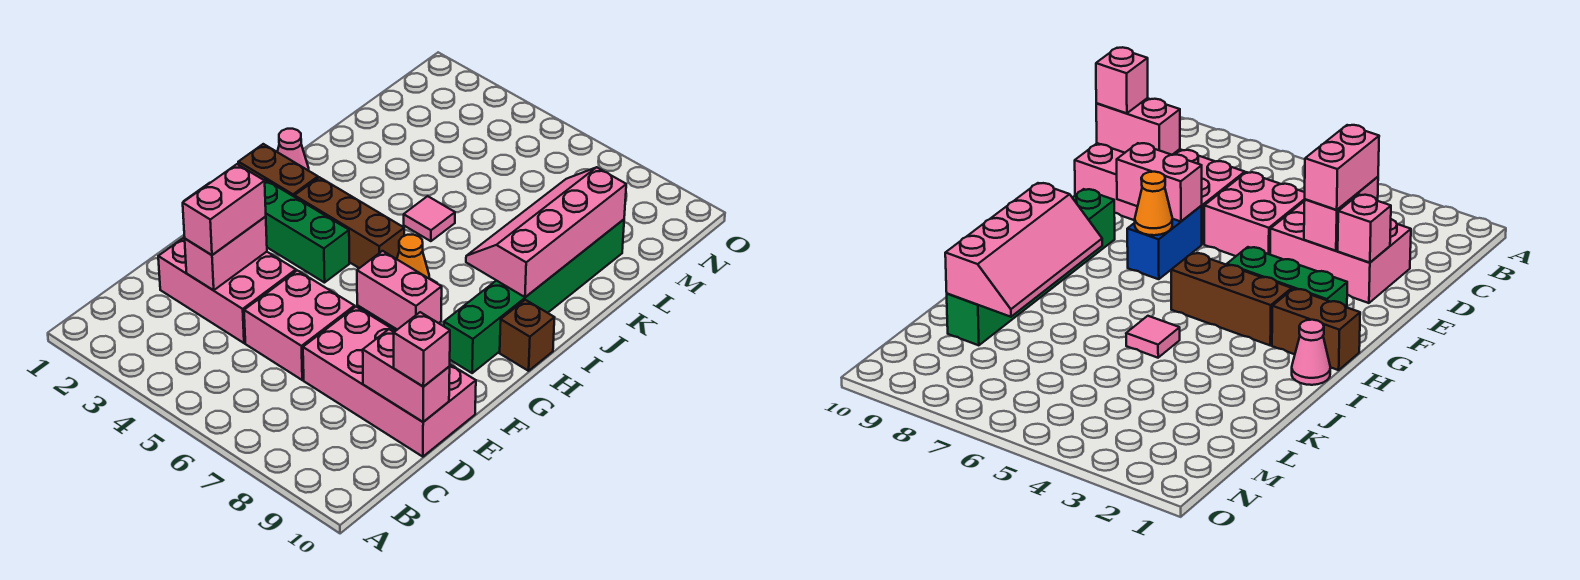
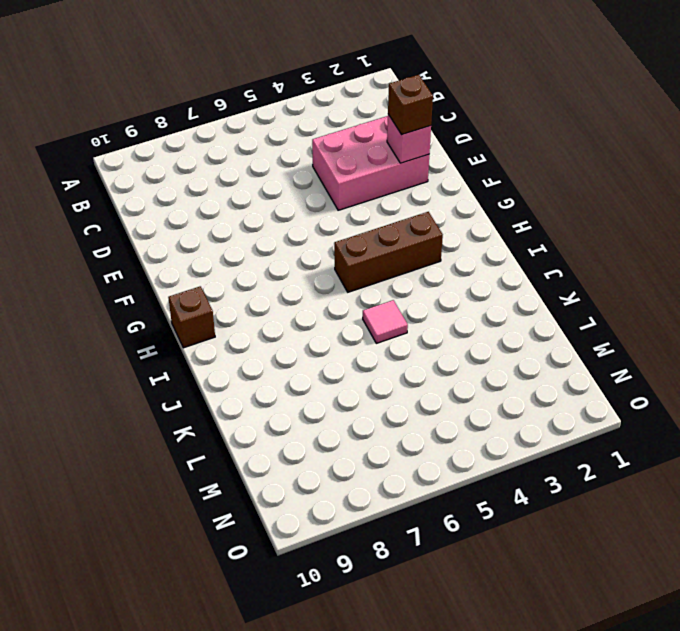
brown brick E2 level 3 -> none
none -> pink brick D5:E6 level 1
none -> pink brick D7:E10 level 1
none -> blue brick F7:G7 level 1

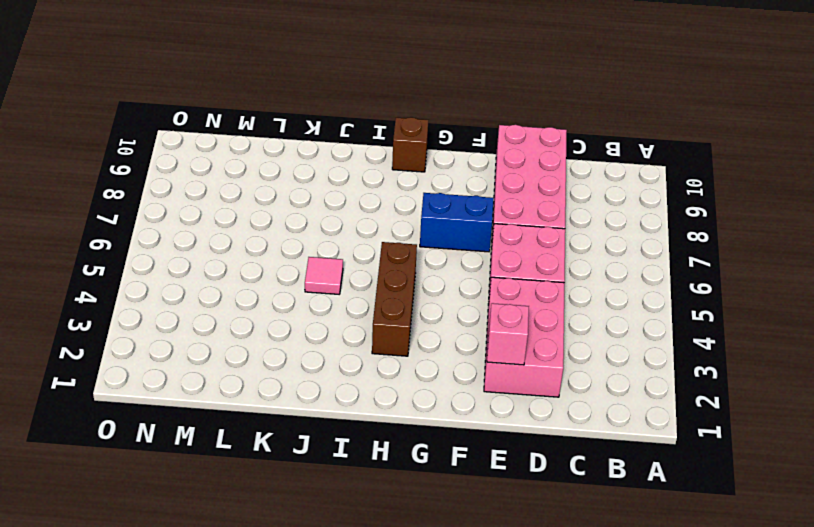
none -> green brick G2:G4 level 1
none -> green brick G9:L9 level 1
none -> brown brick H1:H2 level 1

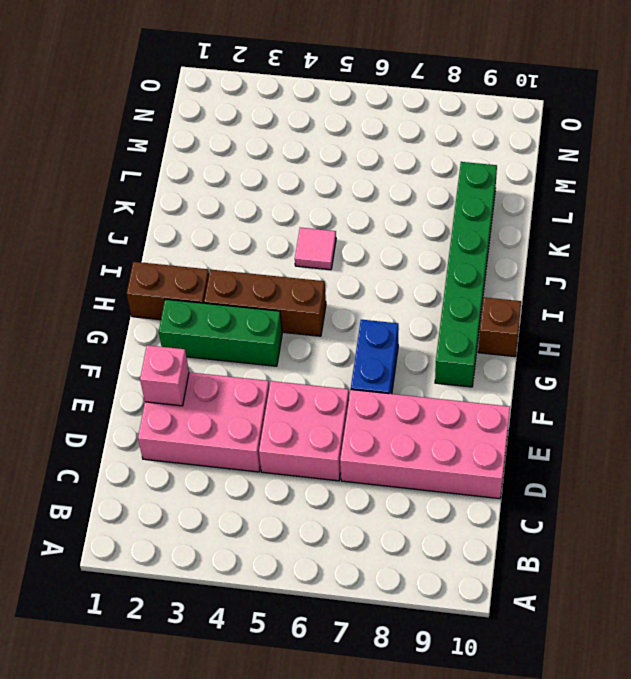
none -> pink cone I1 level 1
none -> pink brick D3:E3 level 2
none -> pink brick D9:D10 level 2

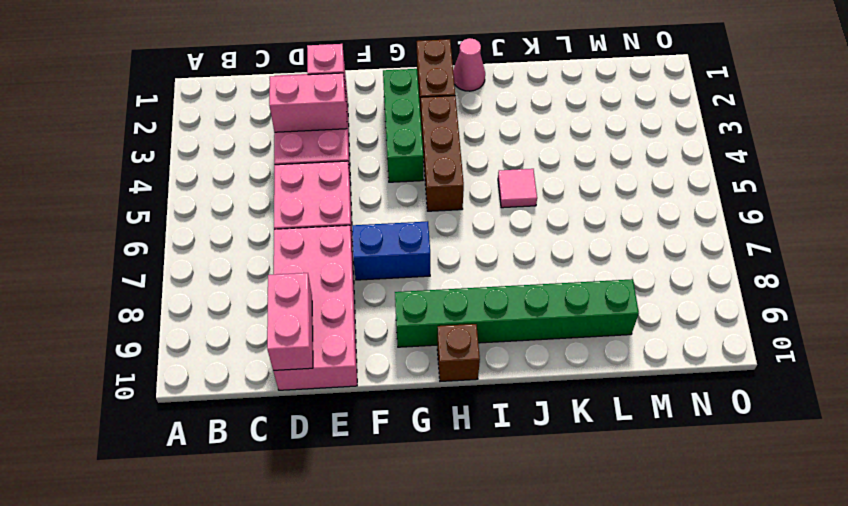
none -> pink brick F7:F8 level 2
none -> orange cone G7 level 2
none -> pink slope I8:L9 level 2 top 9

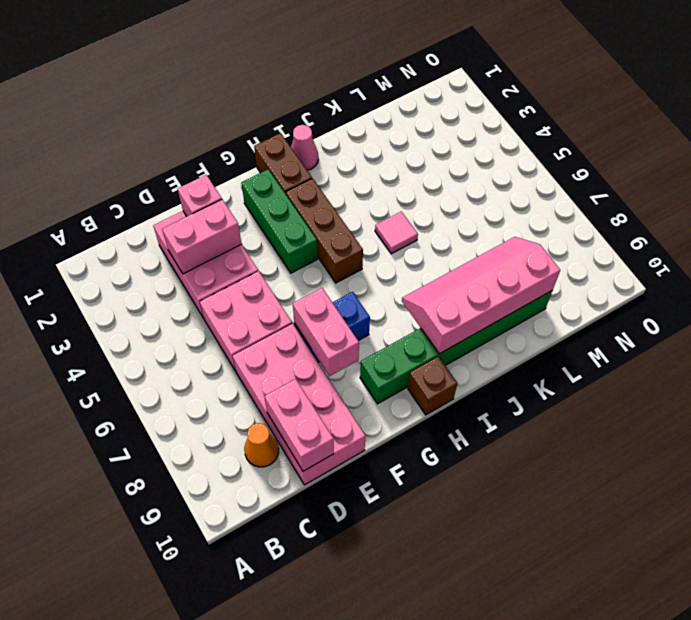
orange cone C9 level 1 -> orange cone G7 level 2
none -> pink brick D3:E3 level 3
none -> pink brick D10 level 3

